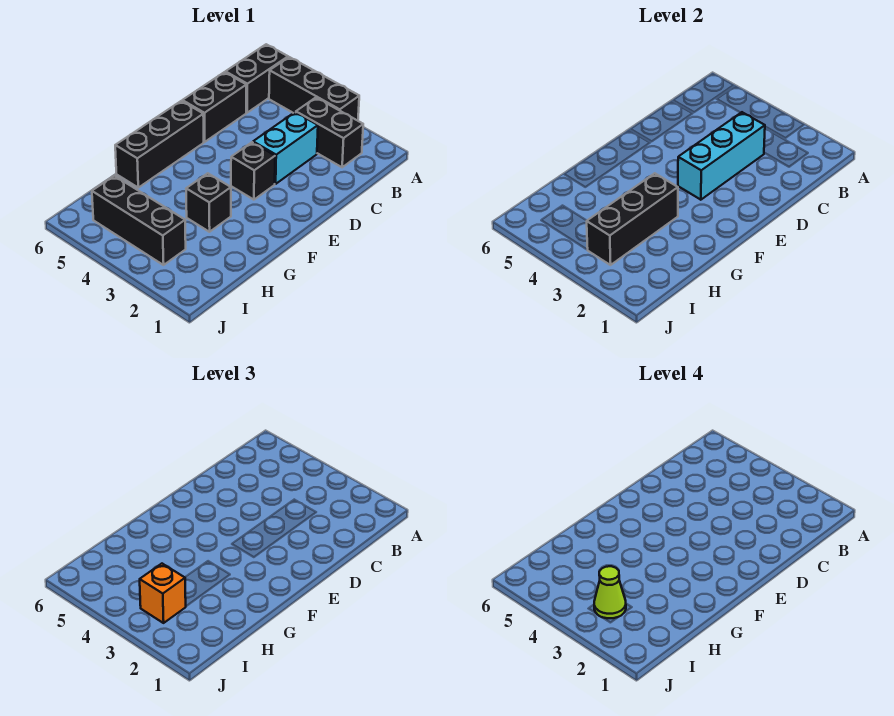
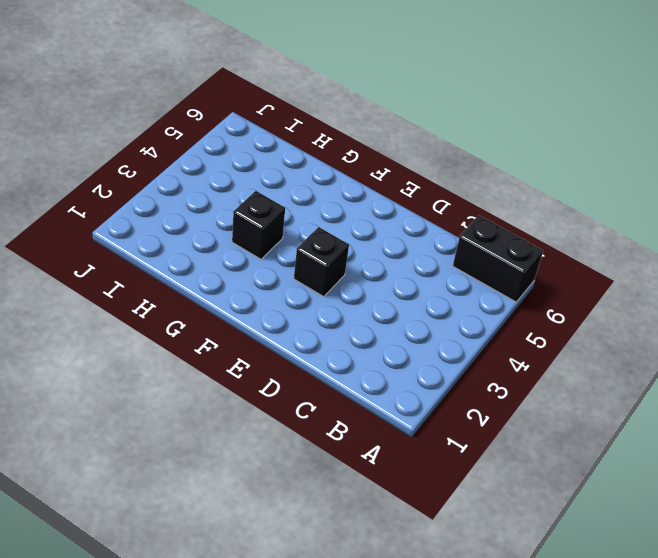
none -> black brick A3:A5 level 1
none -> black brick B2:B3 level 1
none -> cyan brick C3:D3 level 1

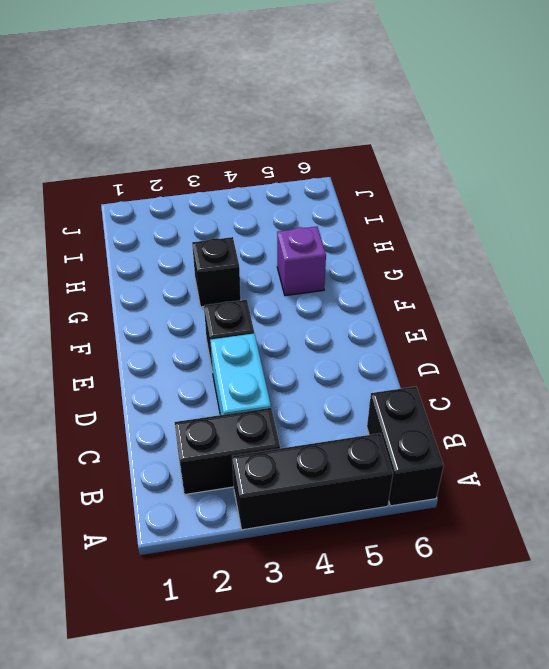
purple brick G5 level 1 -> none
none -> black brick C6:D6 level 1
none -> black brick E6:G6 level 1
none -> black brick I3:I5 level 1

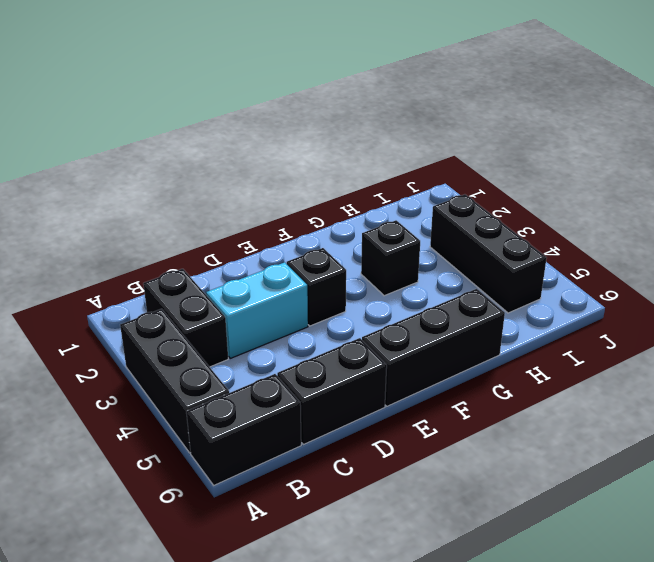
none -> cyan brick C3:E3 level 2
none -> black brick G3:I3 level 2
none -> orange brick I3 level 3

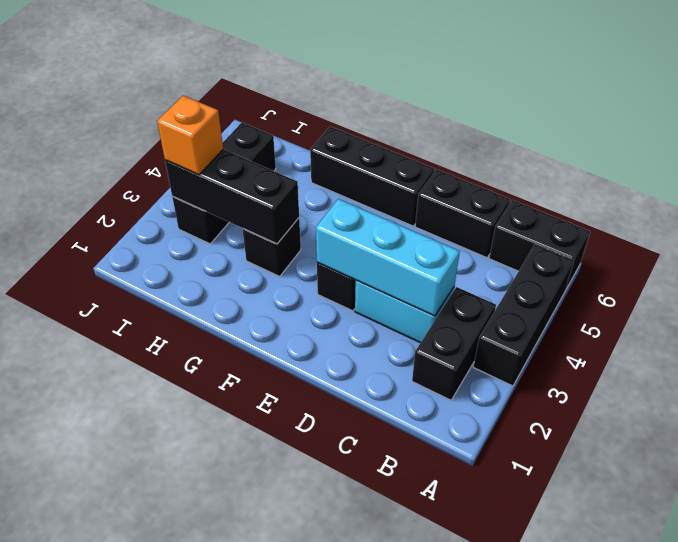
none -> lime cone I3 level 4

